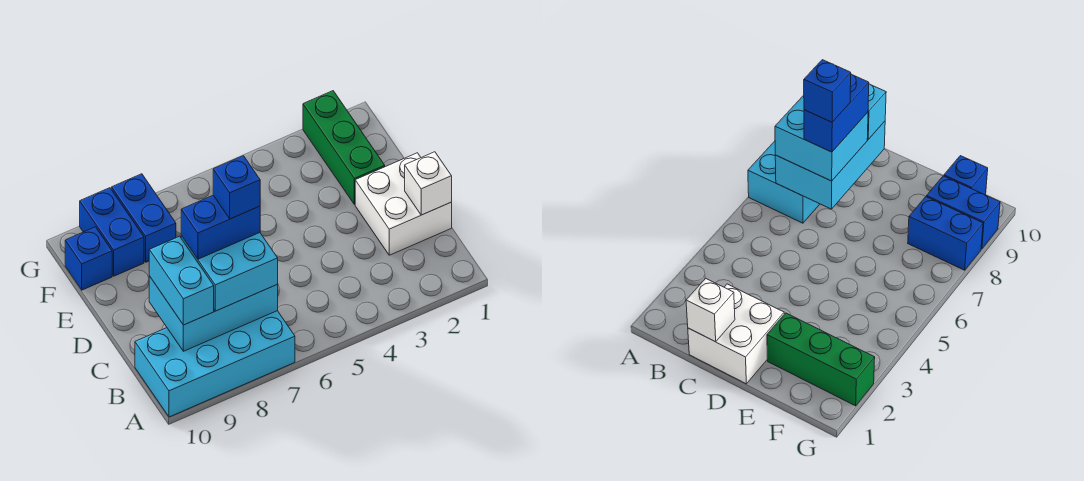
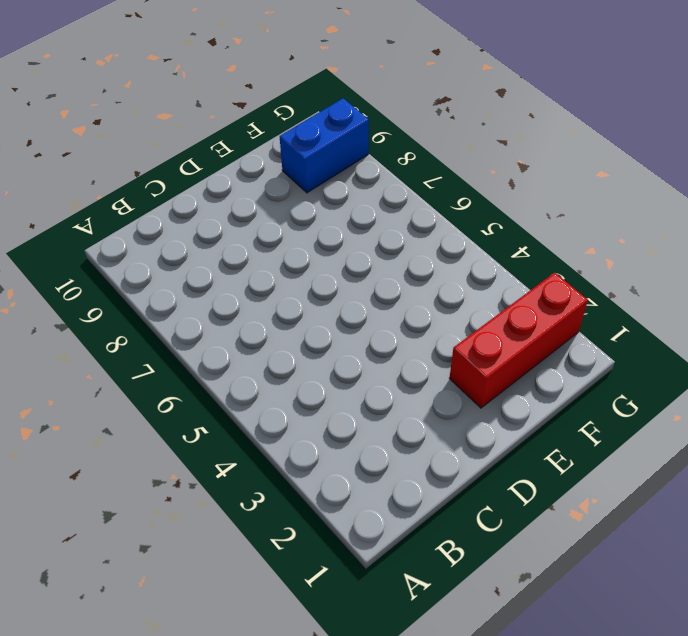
red brick E2:G2 level 1 -> green brick E2:G2 level 1
none -> cyan brick A7:B10 level 1
none -> white brick C1:D2 level 1
none -> blue brick F8:G8 level 1

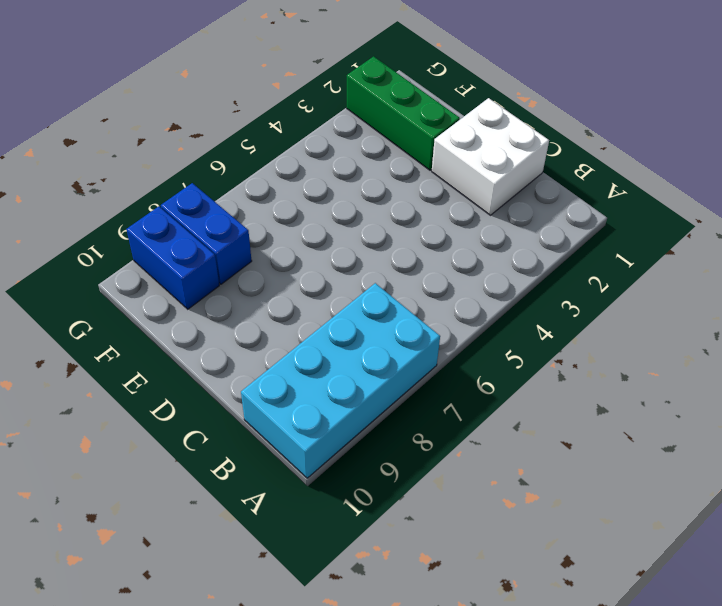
none -> blue brick F10 level 1
none -> cyan brick B7:C9 level 2
none -> white brick C1 level 2

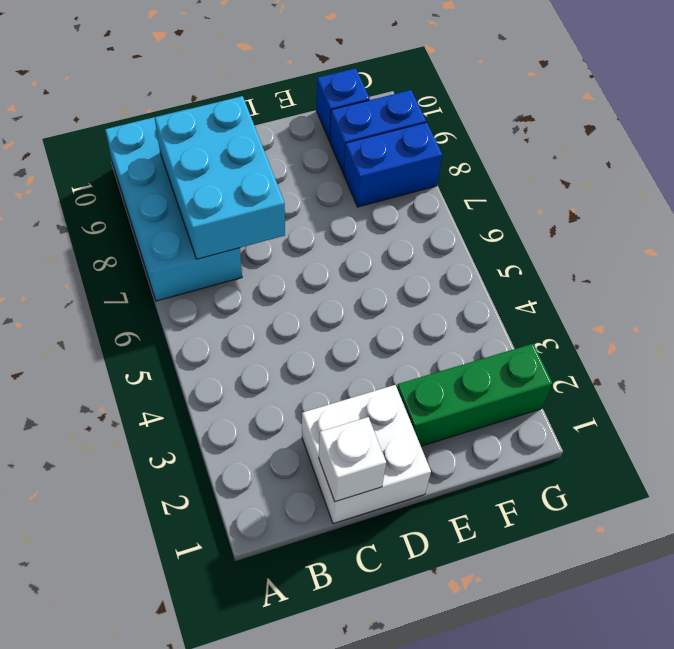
none -> cyan brick B7:C8 level 3
none -> cyan brick B9:C9 level 3
none -> blue brick C7:C8 level 4

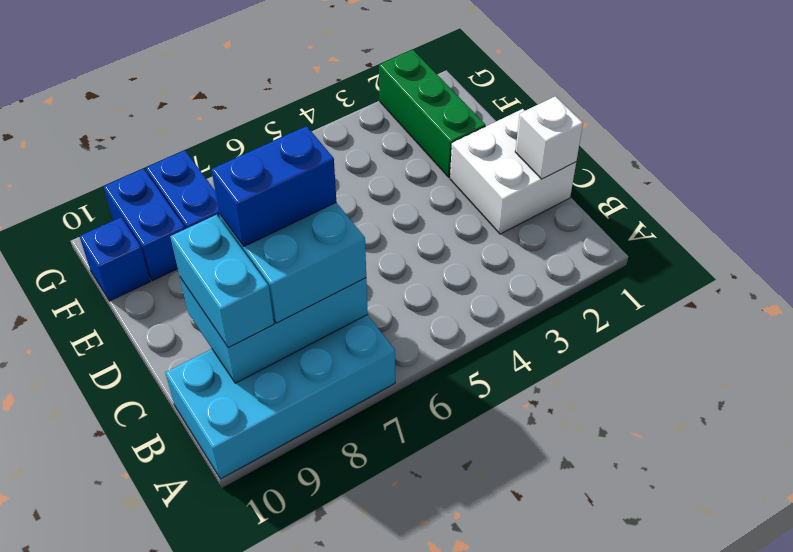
none -> blue brick C7 level 5

